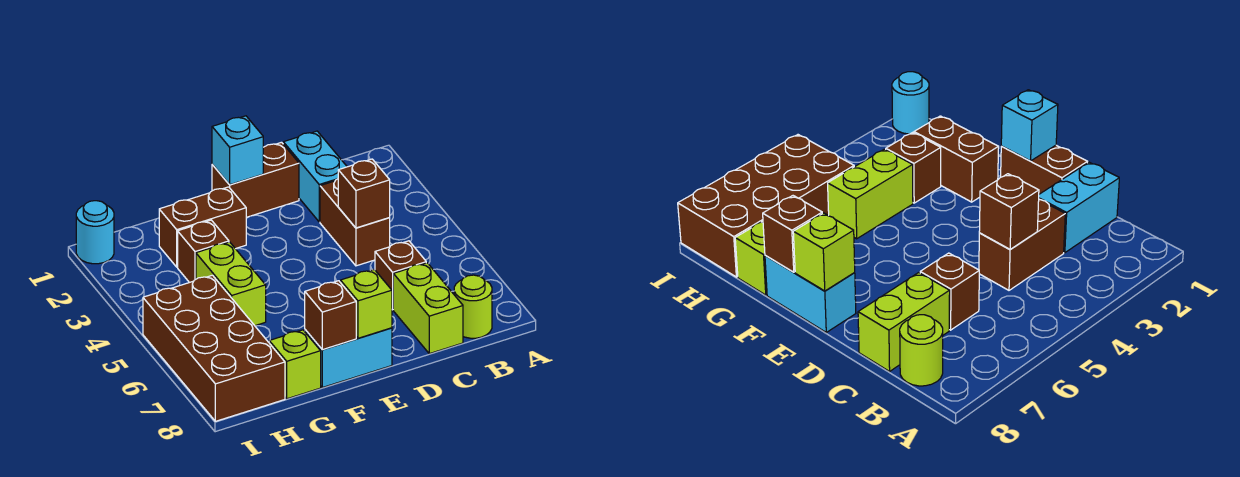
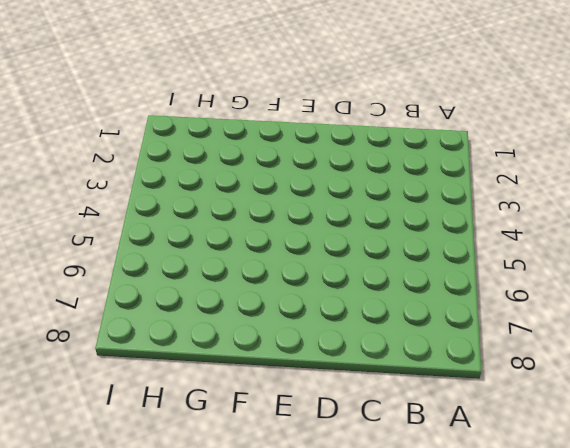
none -> lime round brick B8 level 1
none -> cyan brick C1:C2 level 1
none -> brown brick C3:C4 level 1

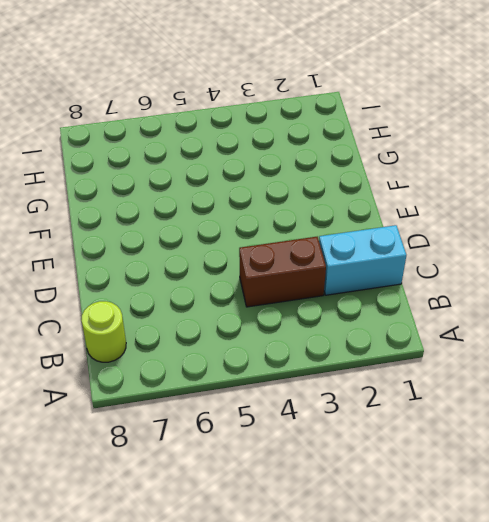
none -> brown brick C6 level 1
none -> lime brick C7:C8 level 1
none -> brown brick D1:E1 level 1

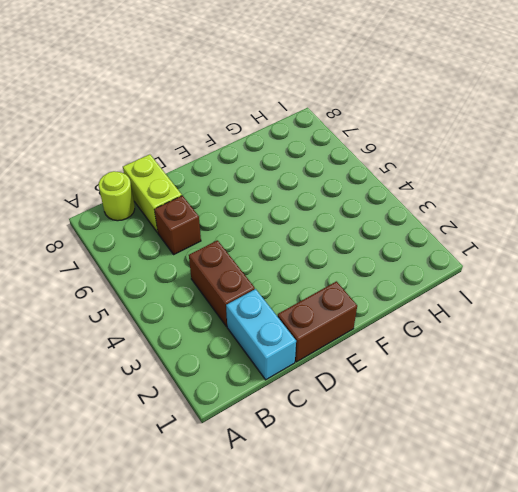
none -> cyan brick E8:F8 level 1
none -> brown brick F2:G2 level 1
none -> brown brick G3 level 1

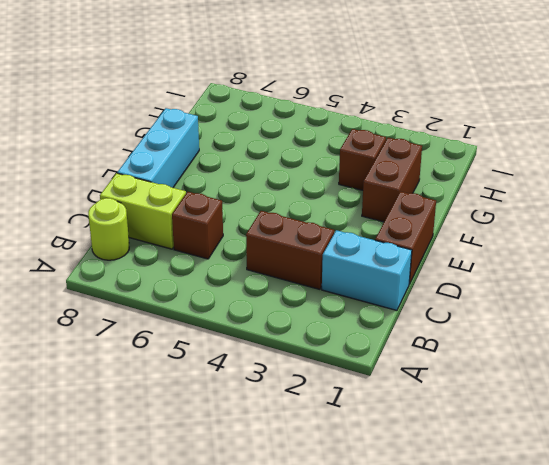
cyan brick D8:F8 level 1 -> cyan brick E8:F8 level 1
none -> lime brick G4:G5 level 1
none -> lime brick G8 level 1
none -> brown brick H5:I8 level 1

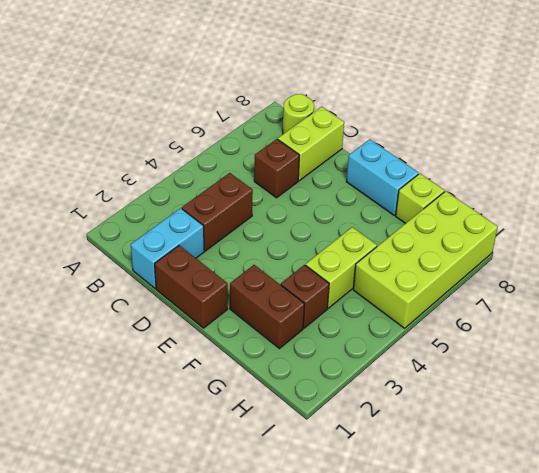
lime brick H5:I8 level 1 -> brown brick H5:I8 level 1
none -> cyan round brick I1 level 1
none -> brown brick C4 level 2
none -> cyan brick E1 level 2

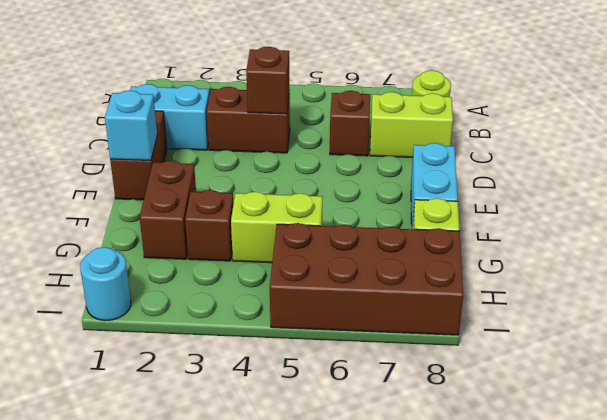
none -> lime brick E8 level 2
none -> brown brick F8 level 2

